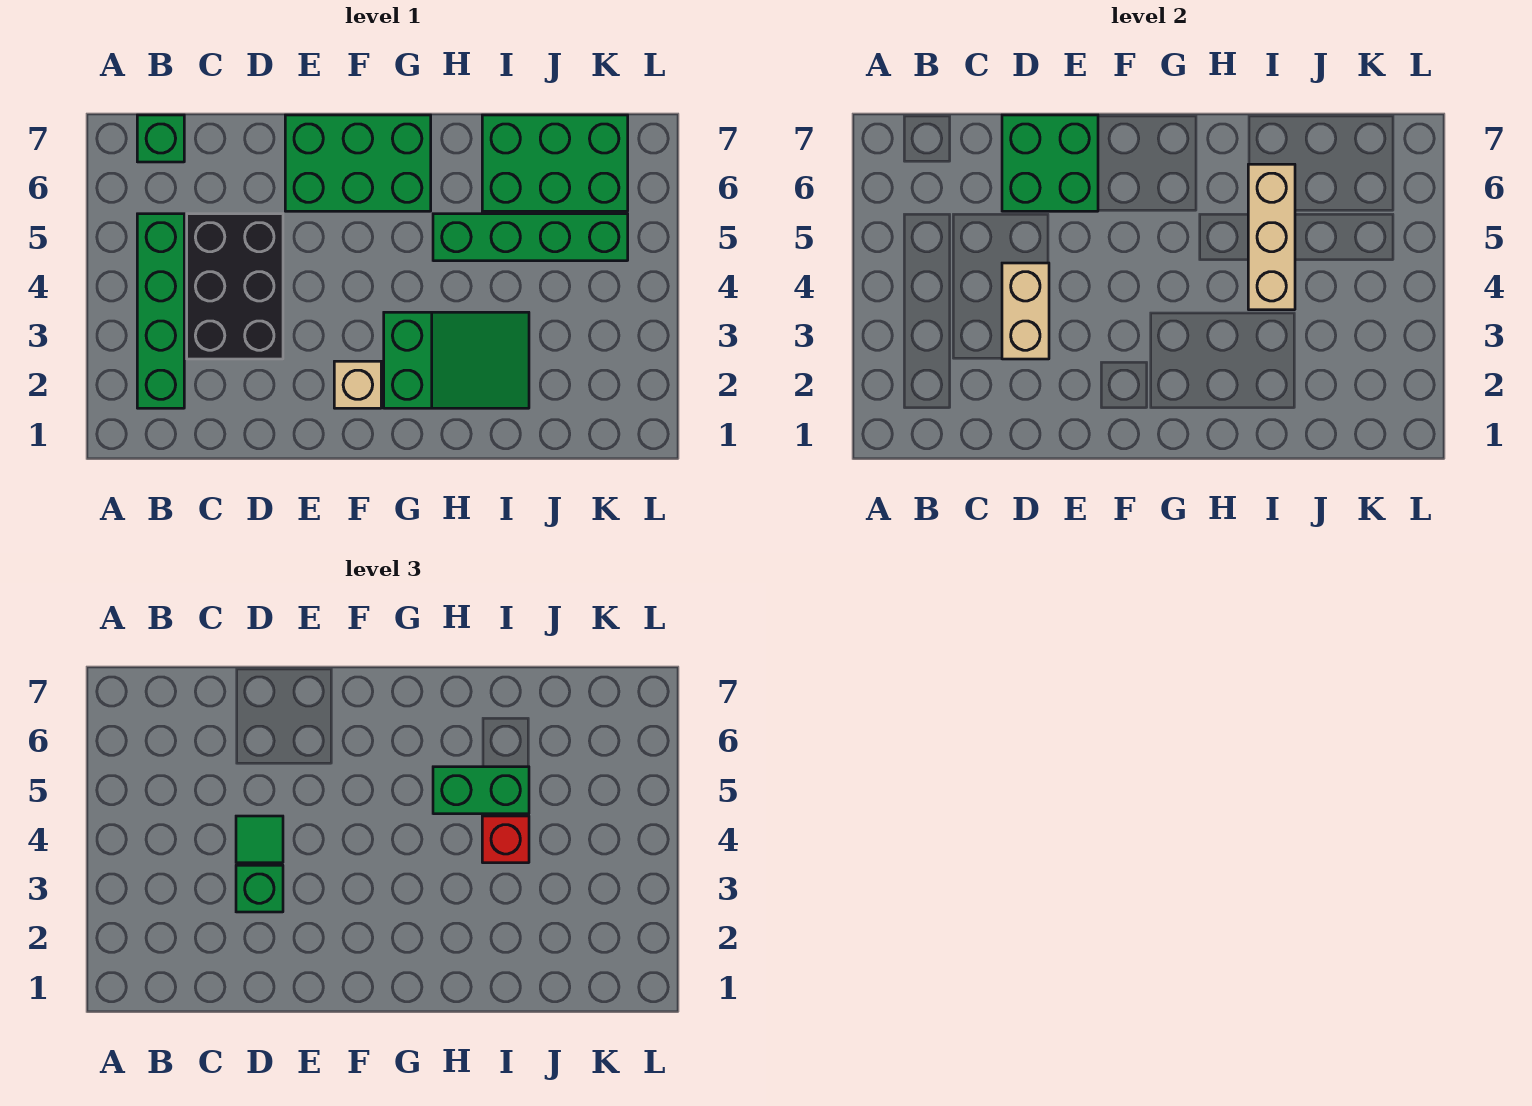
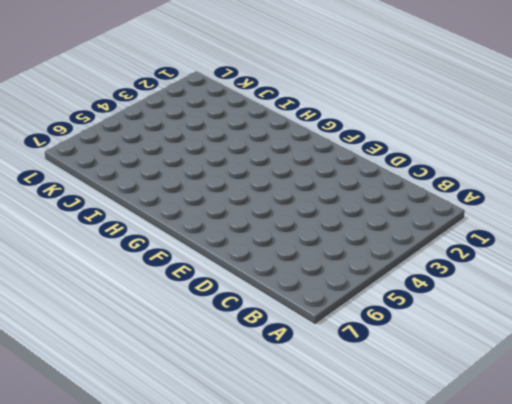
none -> green brick B2:B5 level 1
none -> green brick B7 level 1
none -> black brick C3:D5 level 1

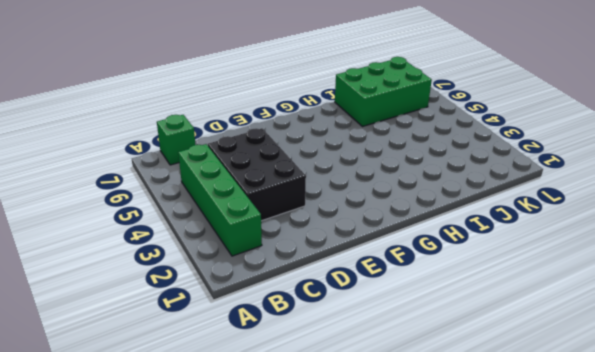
none -> green brick E6:G7 level 1
none -> tan brick F2 level 1
none -> green slope G2:I3 level 1 top G

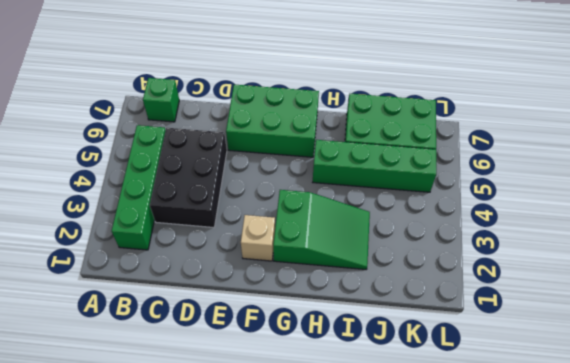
none -> tan brick D3:D4 level 2
none -> green brick D6:E7 level 2
none -> tan brick I4:I6 level 2

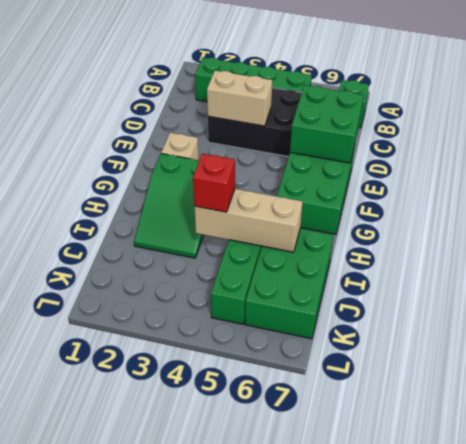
none -> green brick D3 level 3
none -> green tile D4 level 3
none -> green brick H5:I5 level 3

